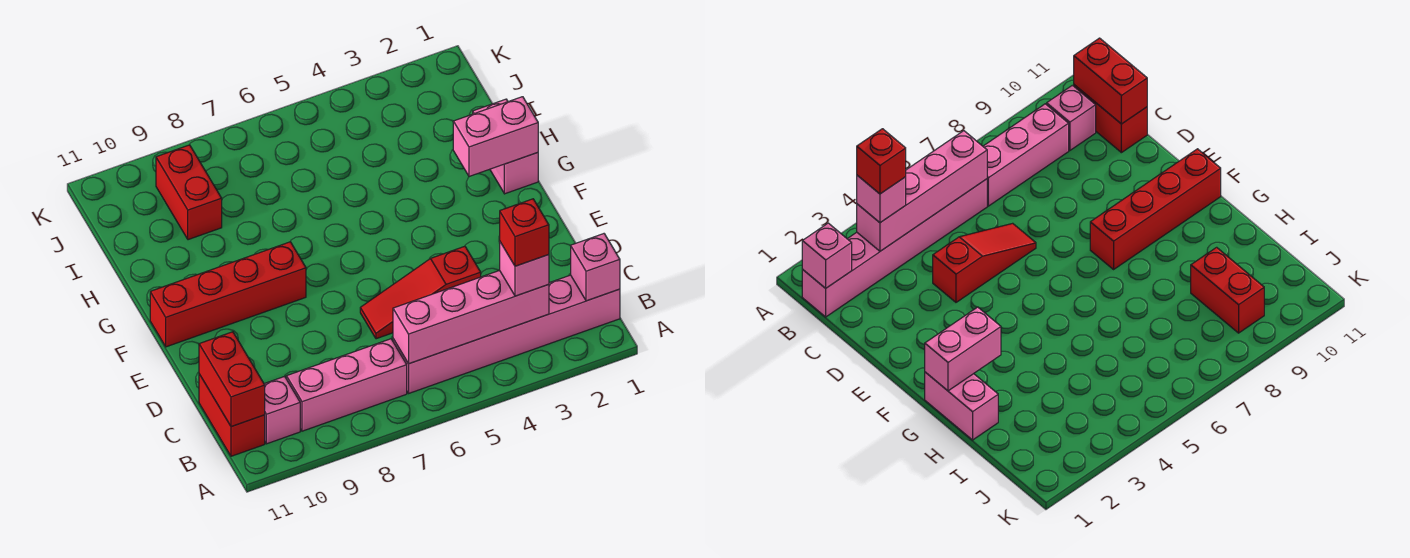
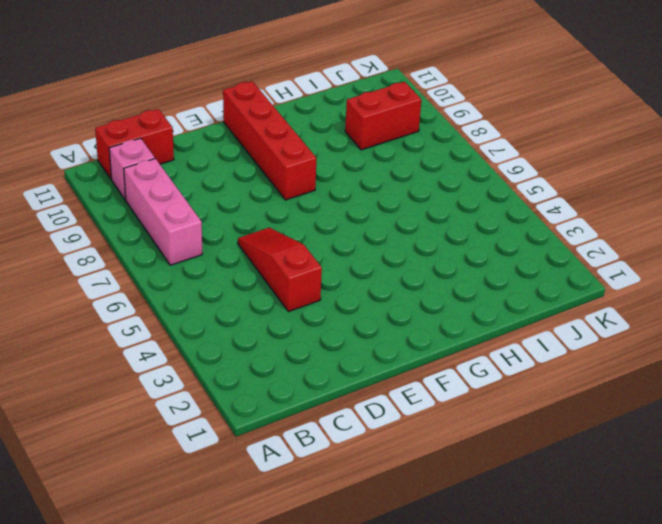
none -> pink brick B1:B6 level 1
none -> pink brick G1:H1 level 1
none -> pink brick B1 level 2

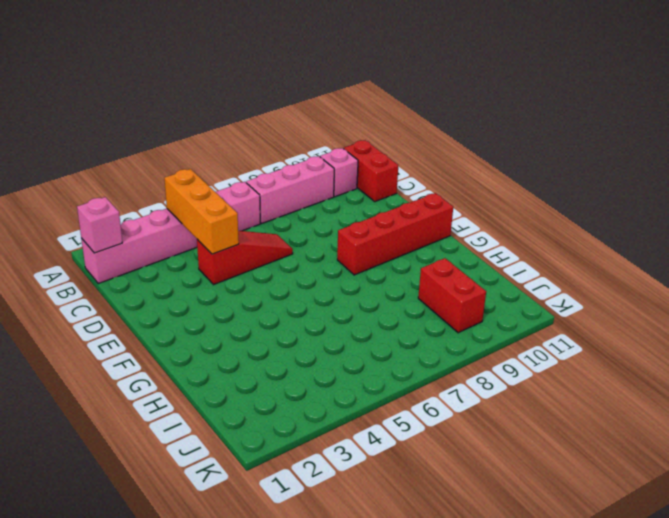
orange brick B4:D4 level 2 -> pink brick B3:B6 level 2
none -> pink brick G1:H1 level 1
none -> red brick B11:C11 level 2
none -> pink brick G1:G2 level 2

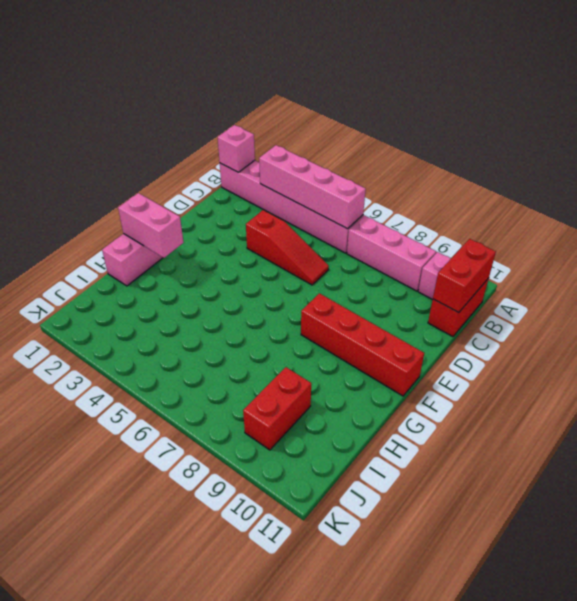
none -> pink brick B3 level 3
none -> red brick B3 level 4

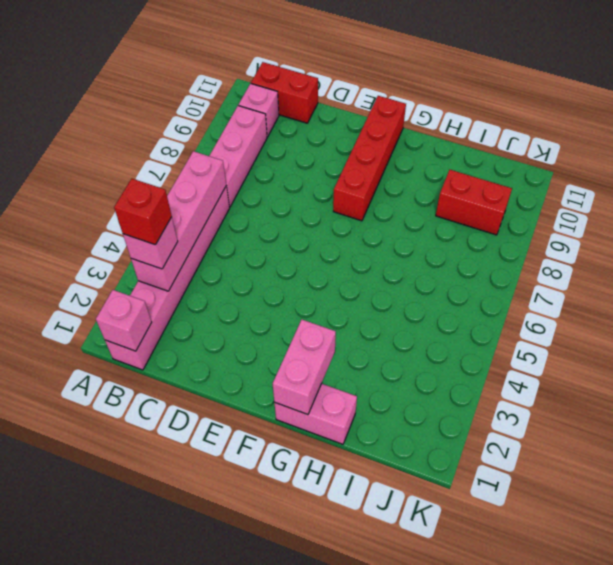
none -> red slope D4:D6 level 1 top 4
none -> red brick B11:C11 level 2

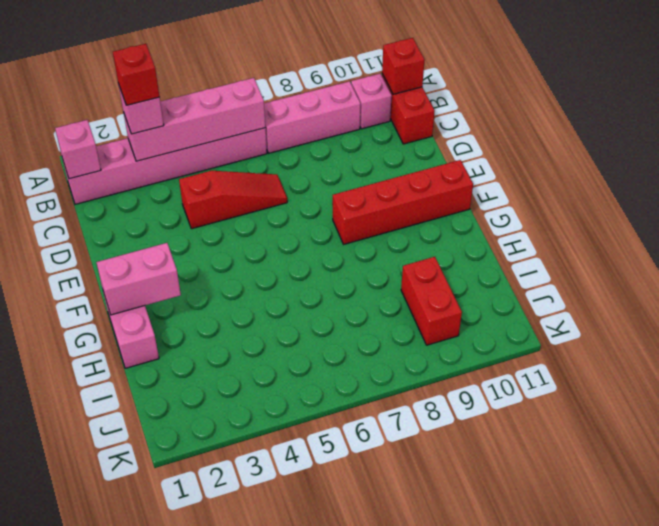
red brick B11 level 2 -> red brick B11:C11 level 2

